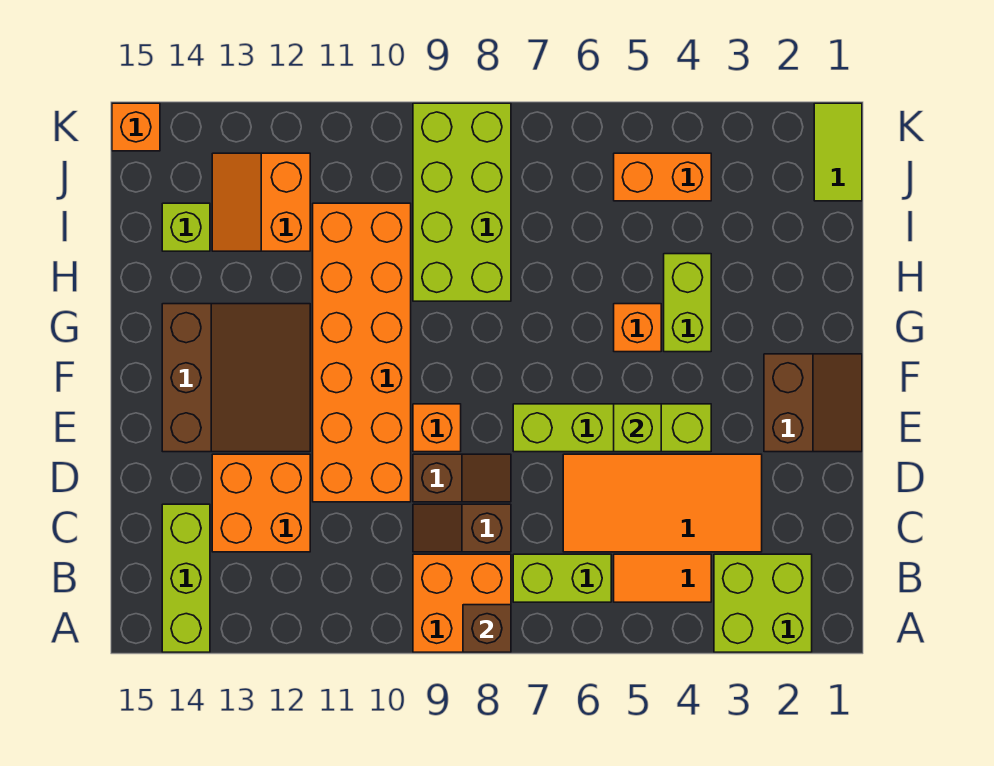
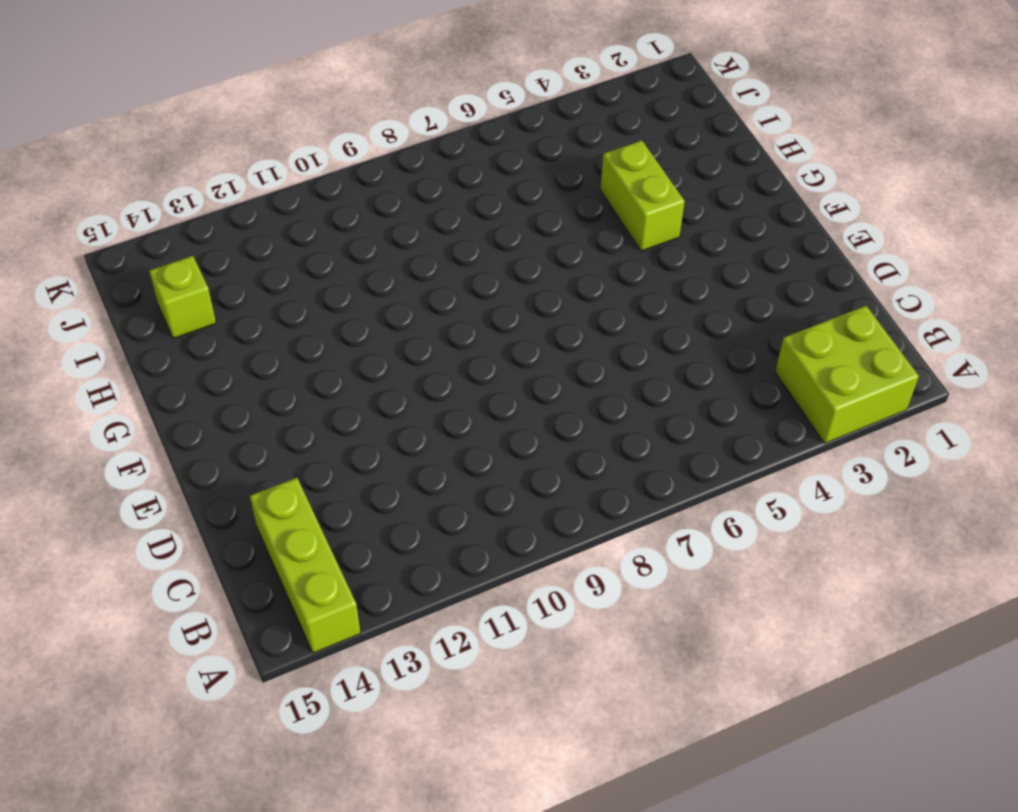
none -> orange brick A8:B9 level 1
none -> orange tile B4:B5 level 1
none -> lime brick B6:B7 level 1

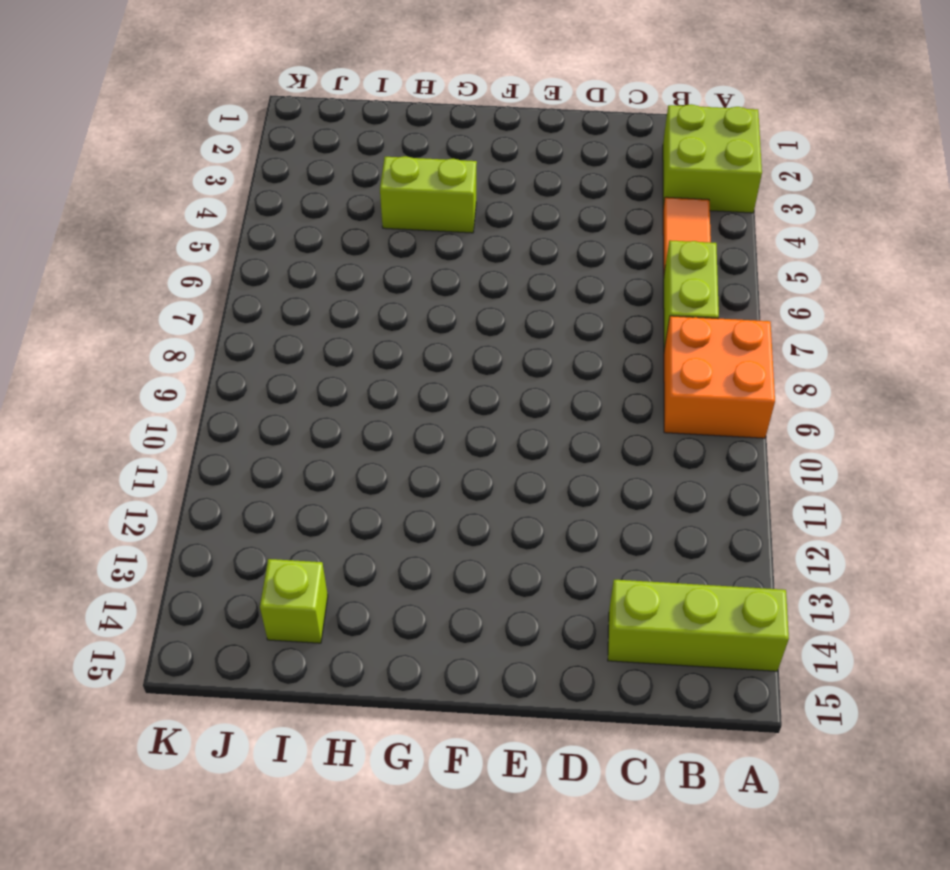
none -> orange tile C3:D6 level 1
none -> brown slope C8:C9 level 1 top 8
none -> orange brick C12:D13 level 1

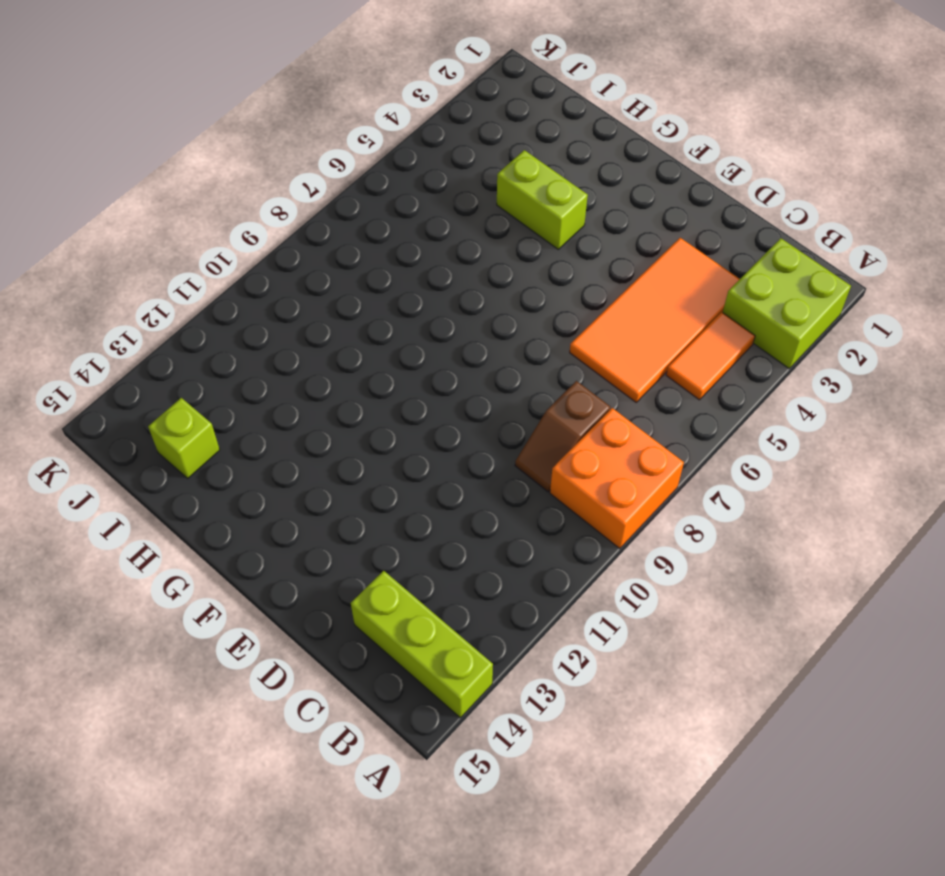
none -> lime brick B6:B7 level 1
none -> orange brick C12:D13 level 1
none -> brown slope D8:D9 level 1 top 9

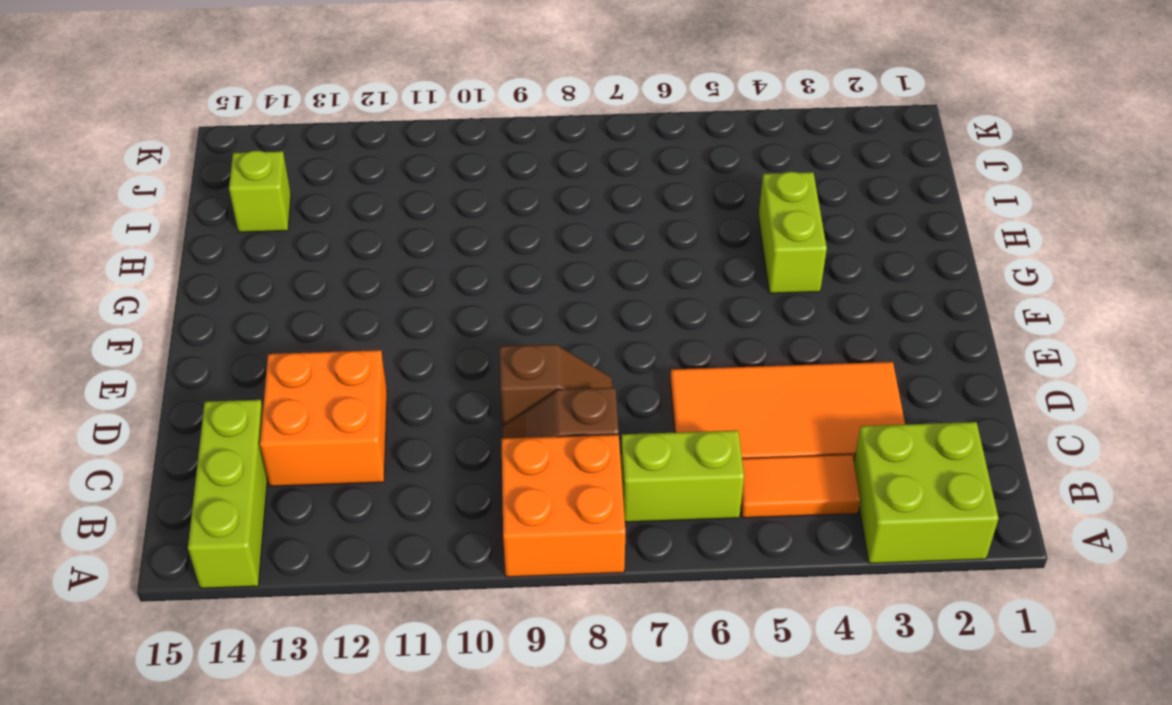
none -> orange brick D10:I11 level 1
none -> brown slope E1:F2 level 1 top 2
none -> lime brick E4:E7 level 1

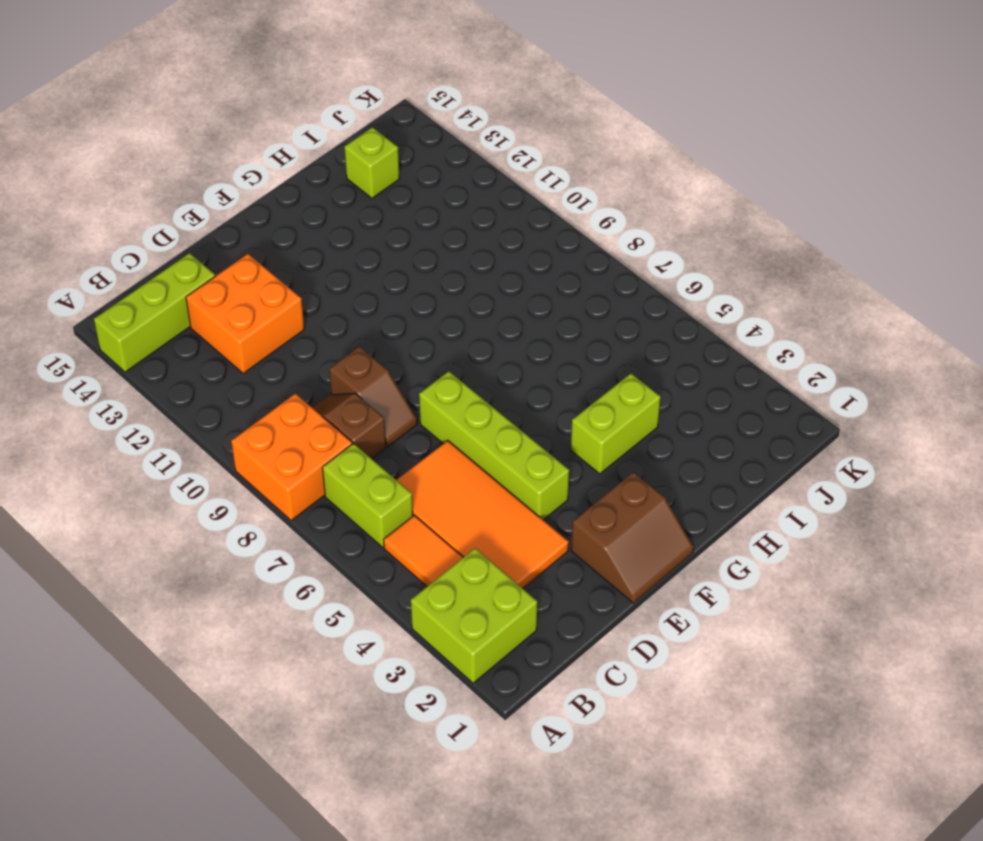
none -> orange brick D10:I11 level 1
none -> orange brick E9 level 1
none -> brown slope E12:G14 level 1 top 14

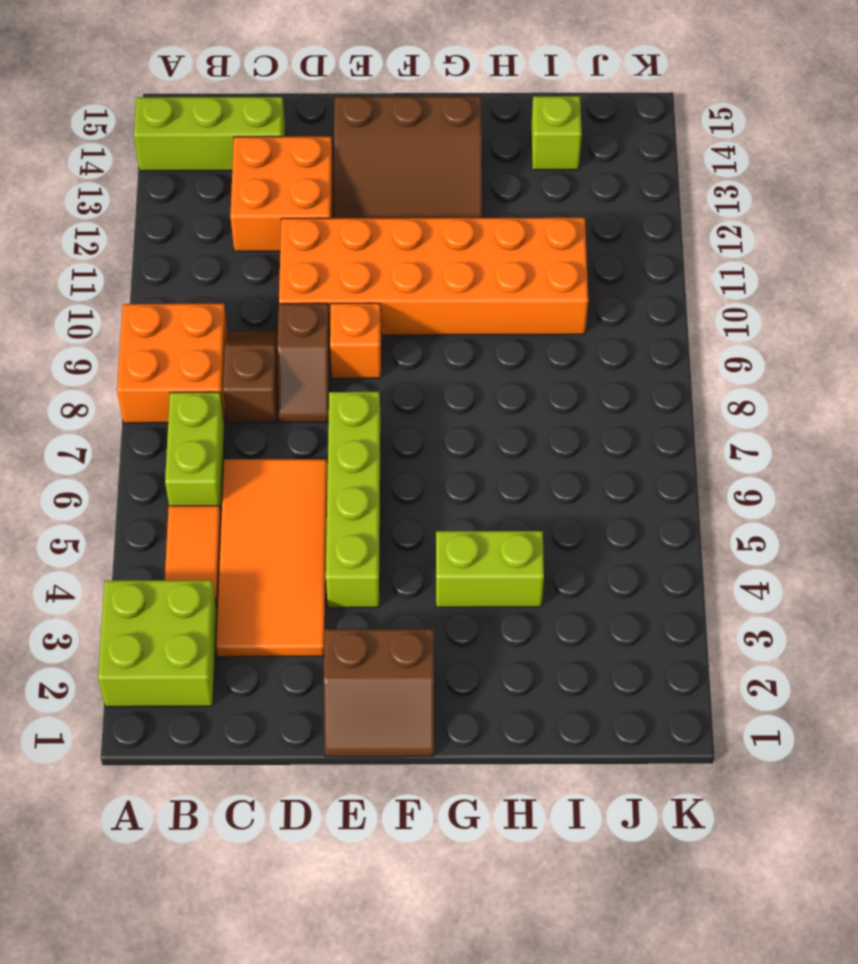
none -> orange brick G5 level 1
none -> lime brick H8:K9 level 1
none -> orange slope I12:J13 level 1 top 12

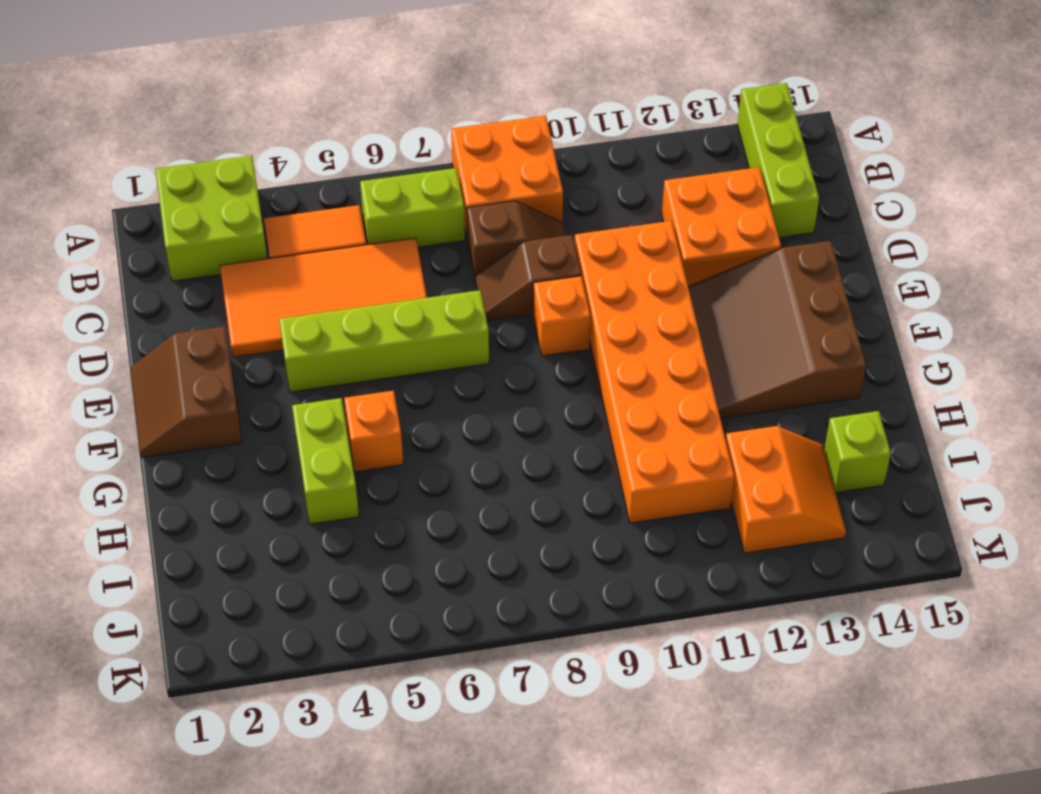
none -> lime brick H8:K9 level 1
none -> lime tile J1:K1 level 1
none -> orange brick J4:J5 level 1

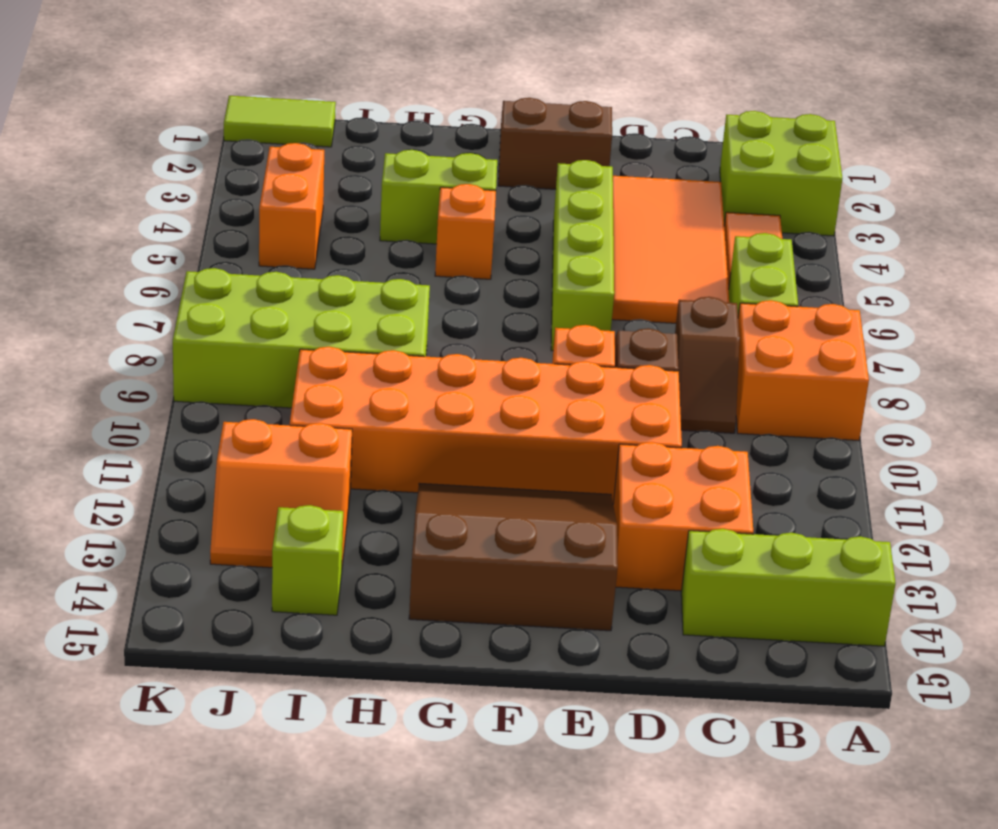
none -> orange brick K15 level 1
none -> brown brick A8 level 2
none -> lime brick E5 level 2

